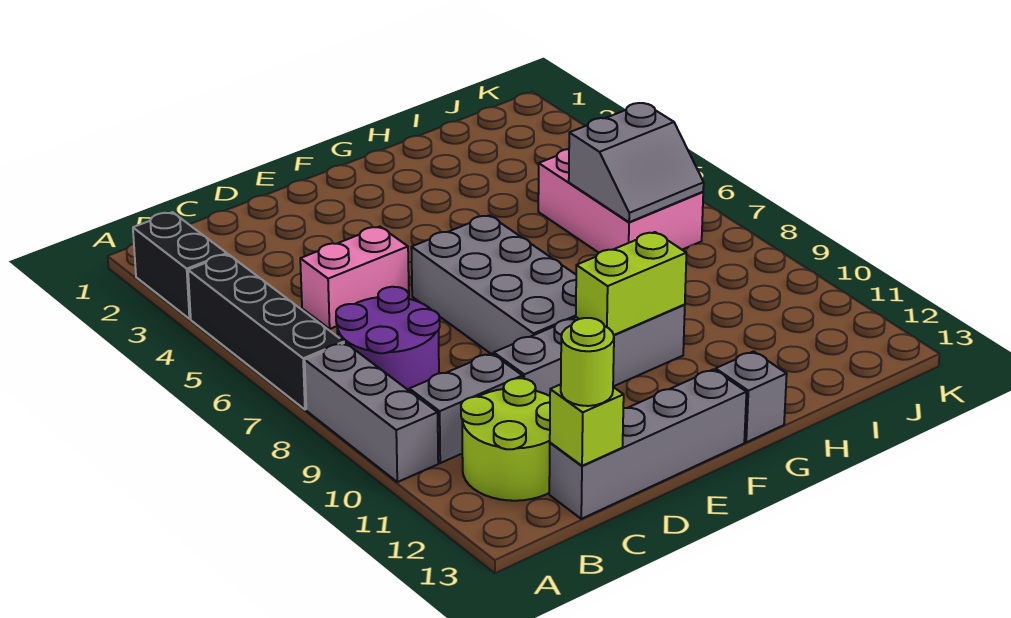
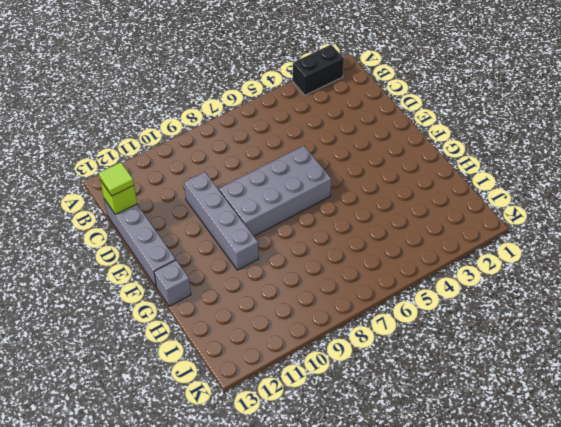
lime tile C13 level 3 -> lime round brick C13 level 3
none -> black brick A4:A7 level 1
none -> grey brick A8:A10 level 1
none -> purple round brick B7:C8 level 1

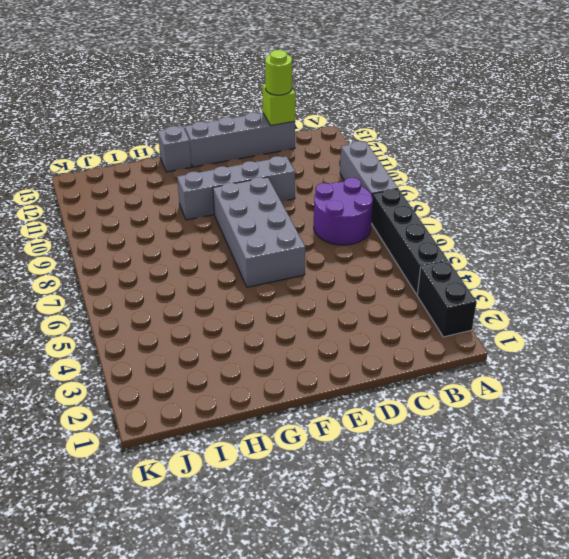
none -> grey brick B10:C10 level 1
none -> lime round brick B11:C12 level 1
none -> pink brick C5:D5 level 1

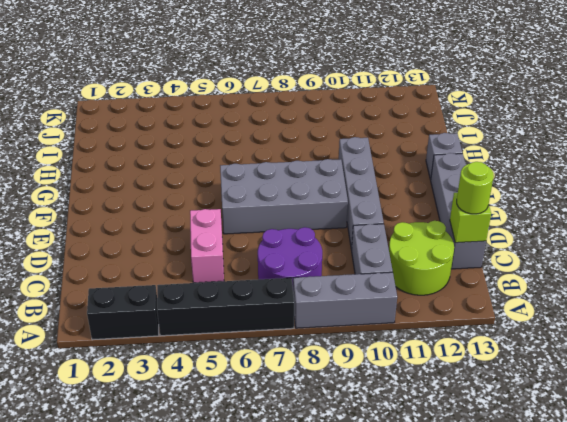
none -> pink brick I5:J7 level 1
none -> lime brick F10:G10 level 2
none -> grey slope I6:J7 level 2 top 6

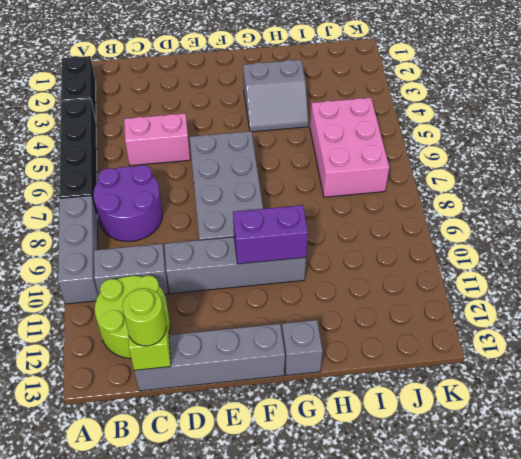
purple brick F10:G10 level 2 -> lime brick F10:G10 level 2
grey slope G3:H4 level 1 top 3 -> grey slope I6:J7 level 2 top 6

